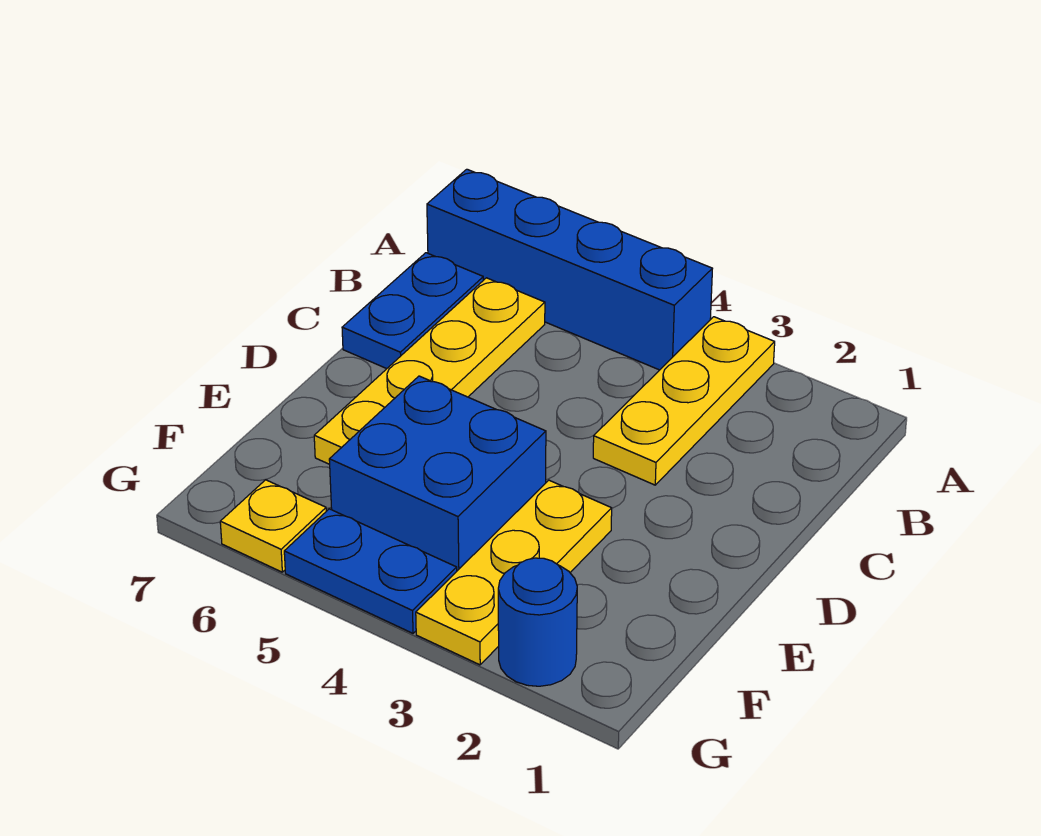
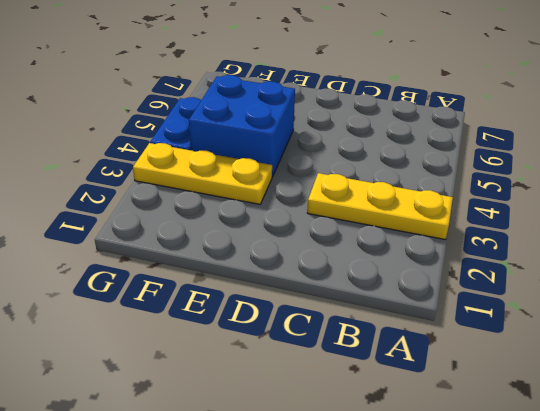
none -> blue brick A4:A7 level 1
none -> yellow plate B6:E6 level 1

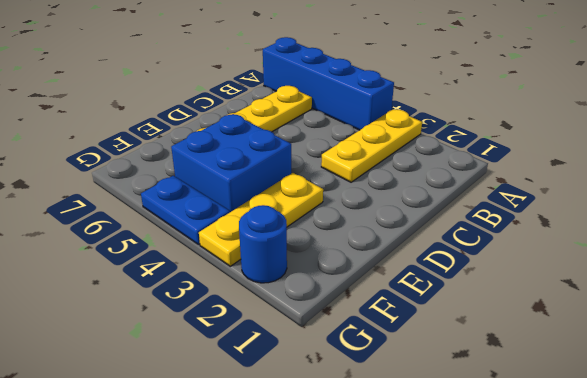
none -> blue plate B7:C7 level 1
none -> yellow plate G6 level 1

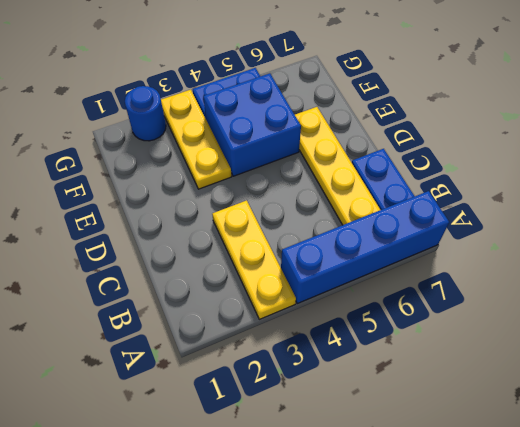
none -> yellow plate G6 level 1

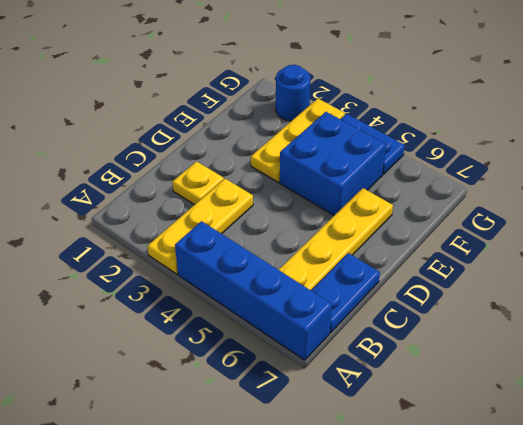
yellow plate C2 level 1 -> yellow plate G6 level 1

